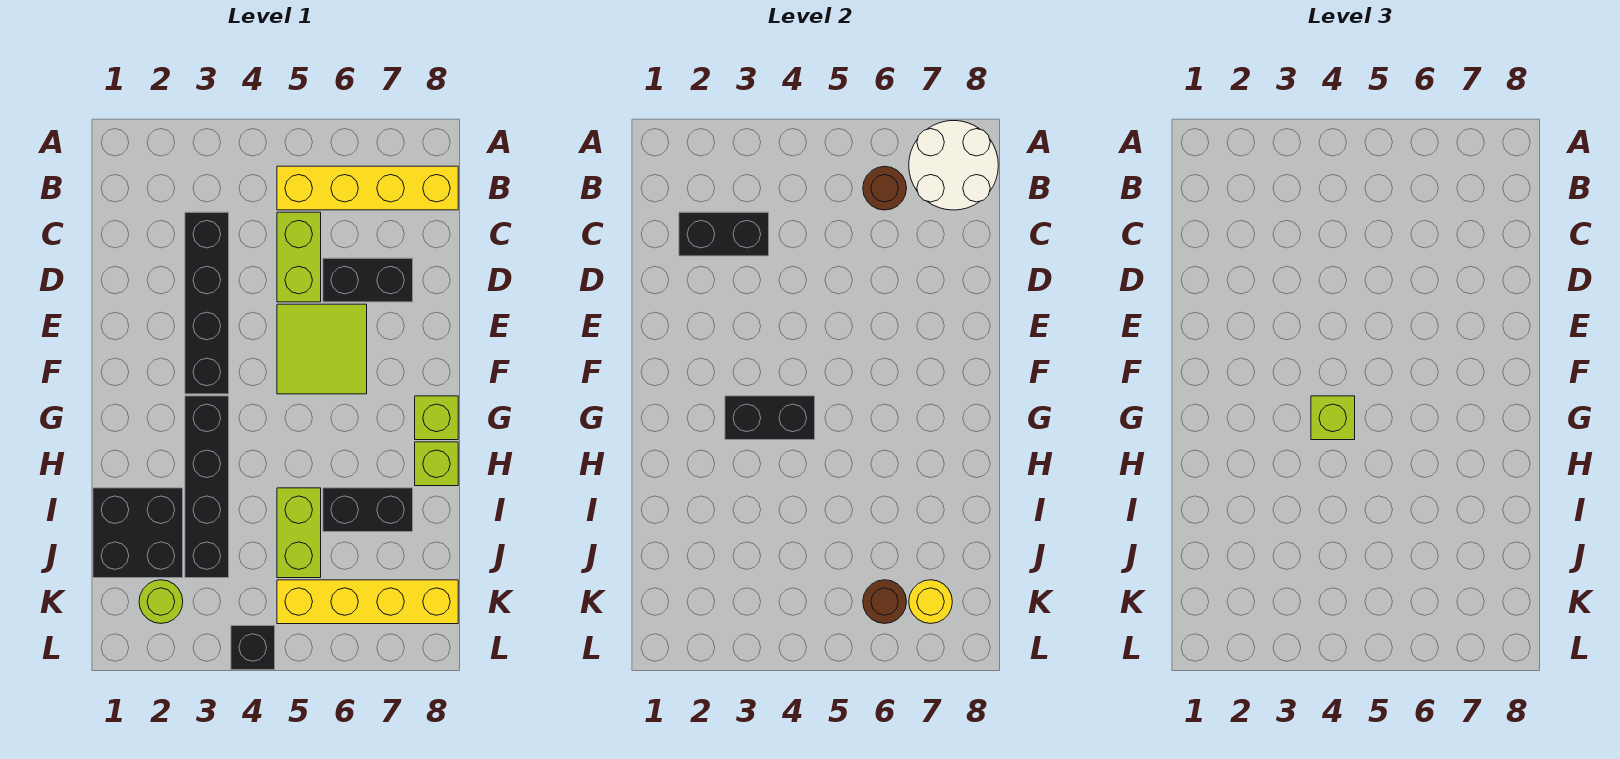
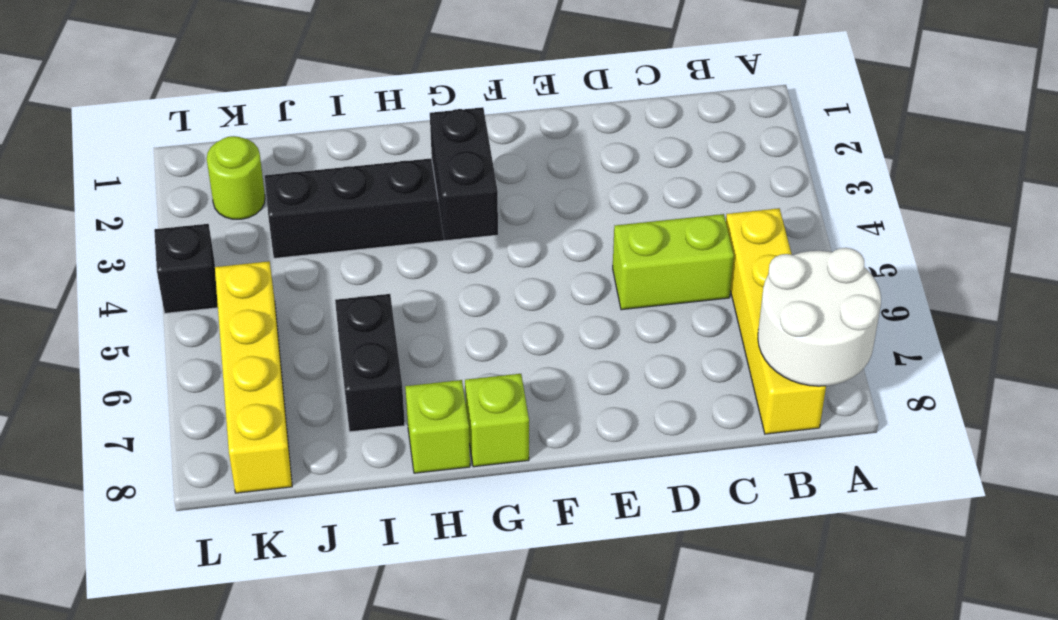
none -> black brick C3:F3 level 1
none -> black brick D6:D7 level 1
none -> lime tile E5:F6 level 1

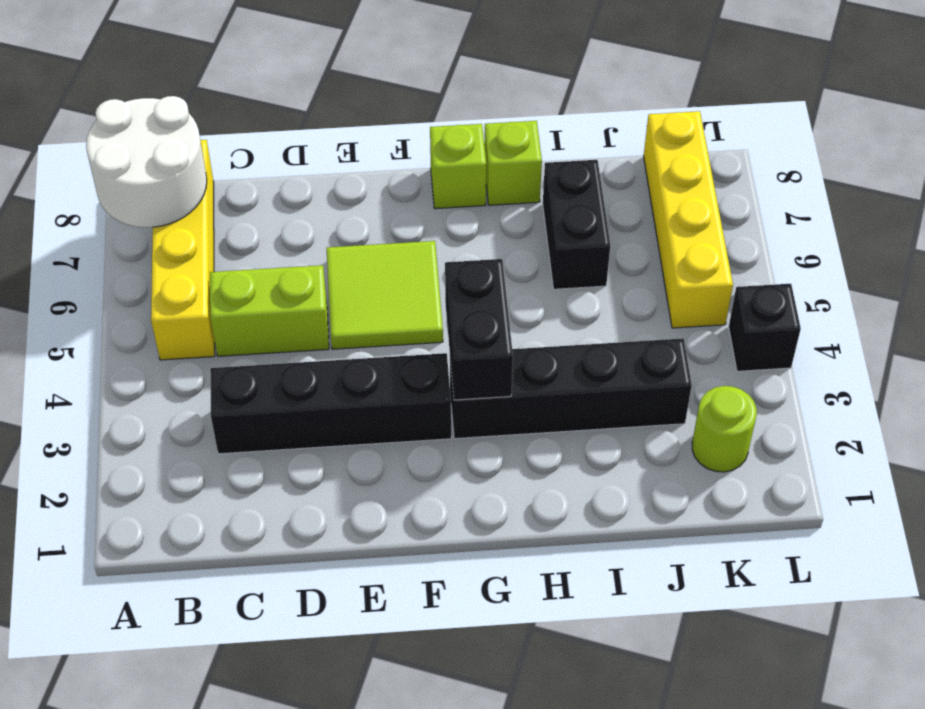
none -> black brick D6:D7 level 1
none -> black brick I1:J2 level 1
none -> lime brick I5:J5 level 1

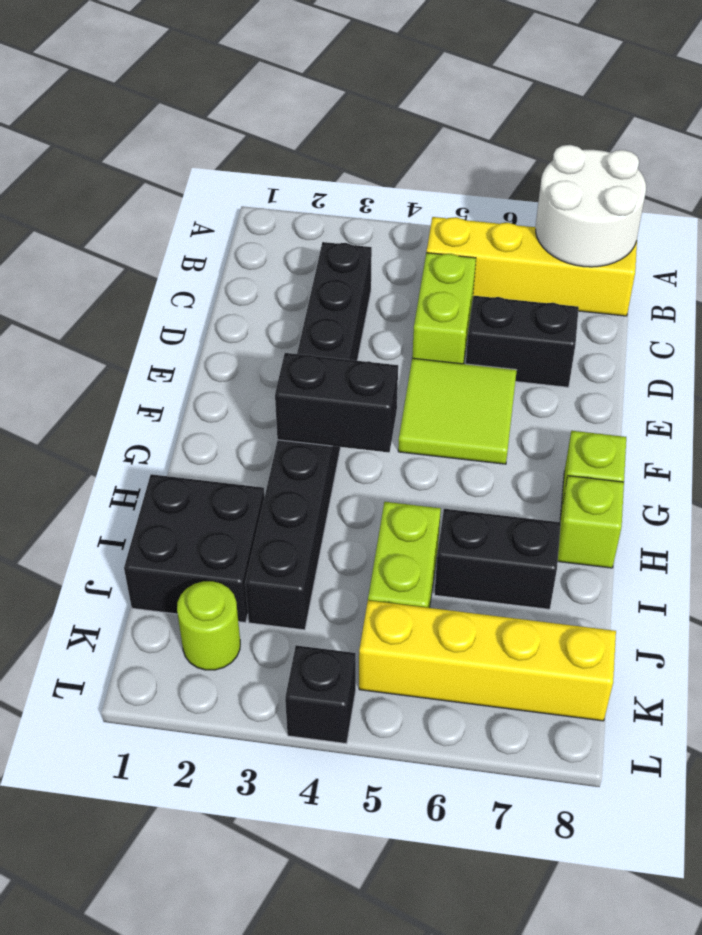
none -> brown round brick B6 level 2
none -> black brick C2:C3 level 2
none -> brown round brick K6 level 2

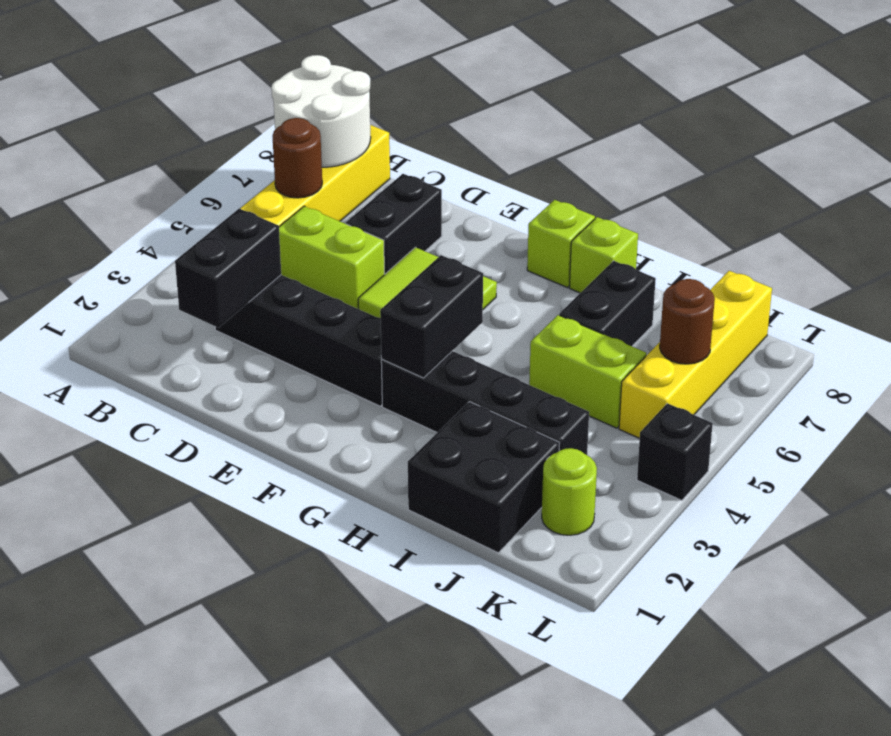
none -> yellow round brick K7 level 2
none -> lime brick G4 level 3

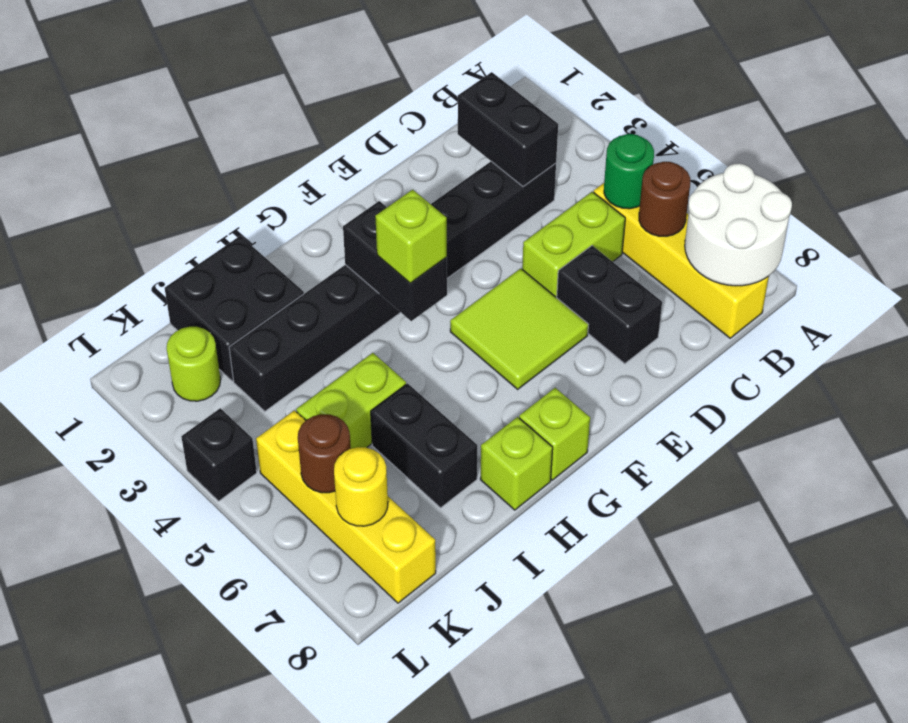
green round brick B5 level 2 -> none

